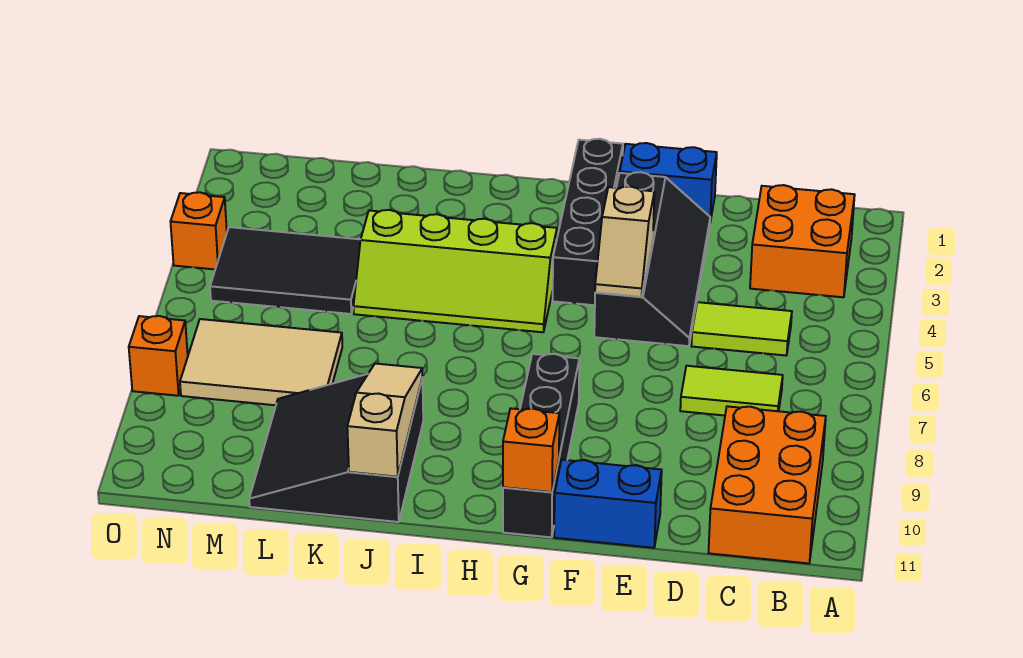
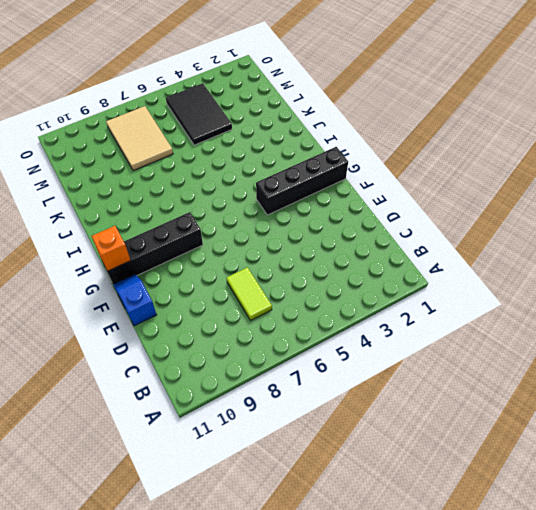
blue slope E11:F11 level 1 top E -> blue brick E11:F11 level 1
none -> orange brick B2:C3 level 1
none -> orange brick B9:C11 level 1
none -> lime tile C5:D5 level 1

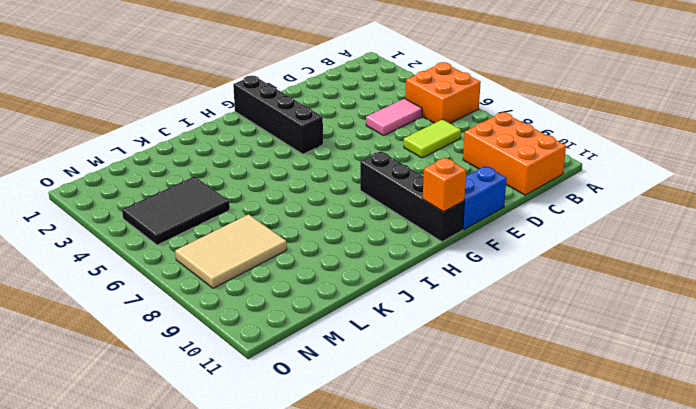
orange brick A5:B6 level 1 -> orange brick B2:C3 level 1
pink tile C5:D5 level 1 -> lime tile C5:D5 level 1
none -> blue brick E1:F1 level 1
none -> black slope E2:F5 level 1 top F
none -> lime slope H4:K5 level 1 top 4

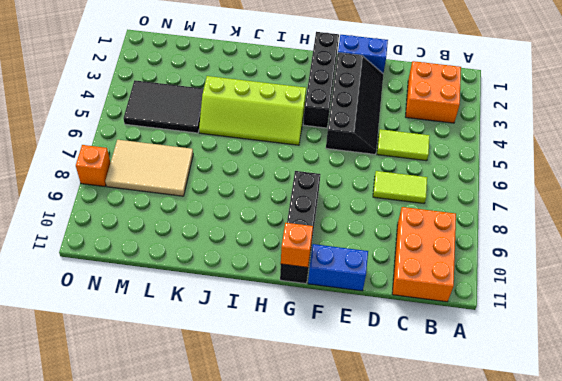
none -> black slope J9:L11 level 1 top J
none -> orange brick O4 level 1
none -> tan slope F4:F5 level 2 top 4

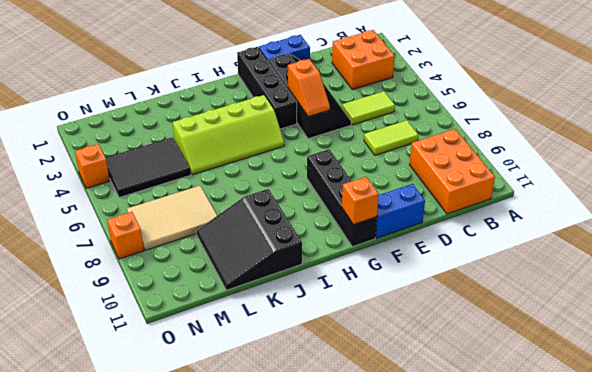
orange slope F4:F5 level 2 top 4 -> tan slope F4:F5 level 2 top 4
none -> tan slope J9:J11 level 2 top 11

